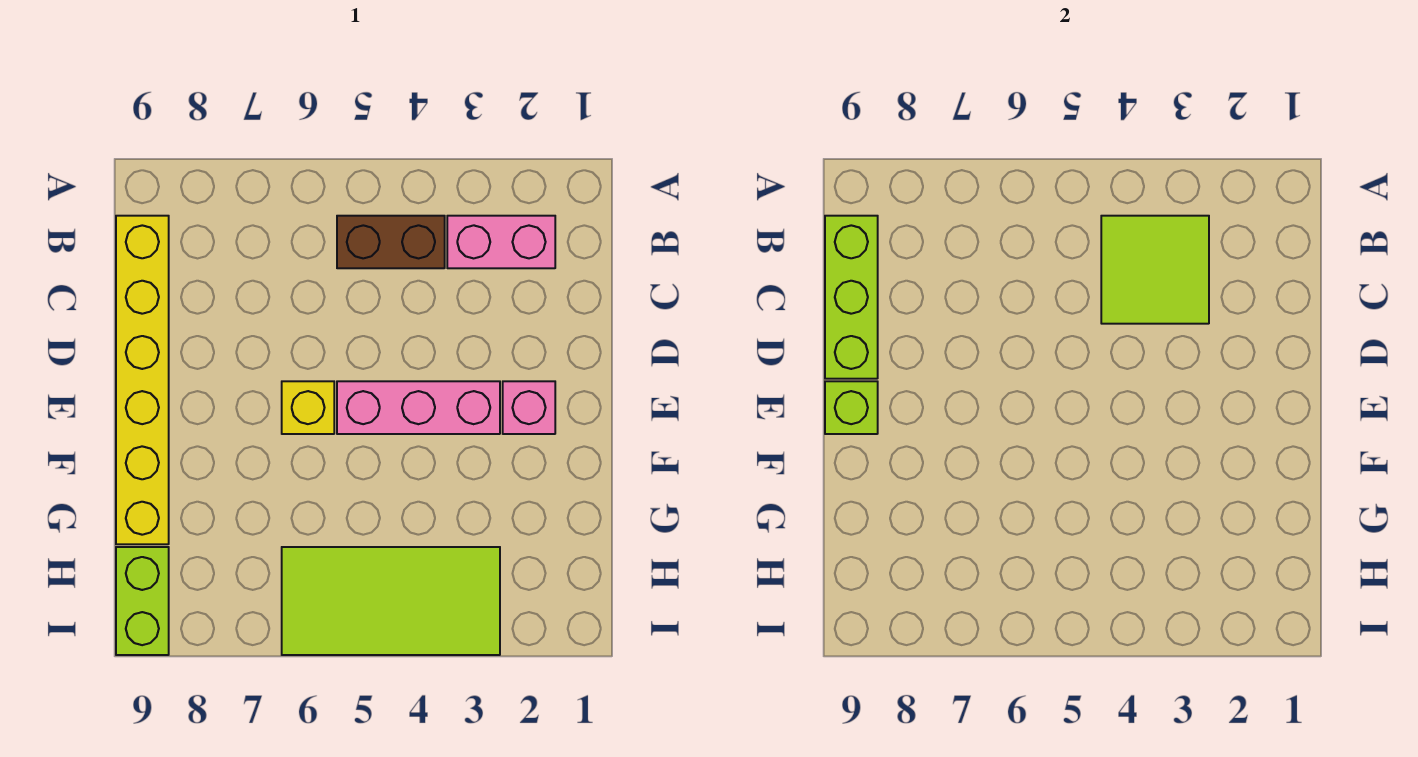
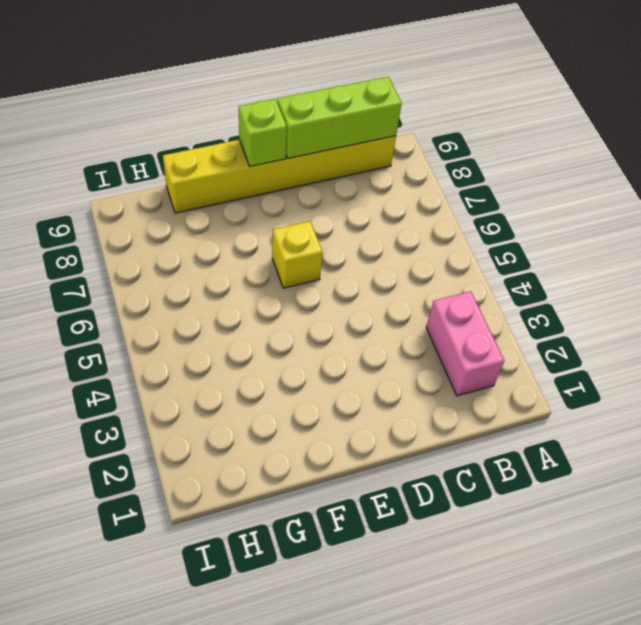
none -> brown brick B4:B5 level 1
none -> pink brick E2 level 1

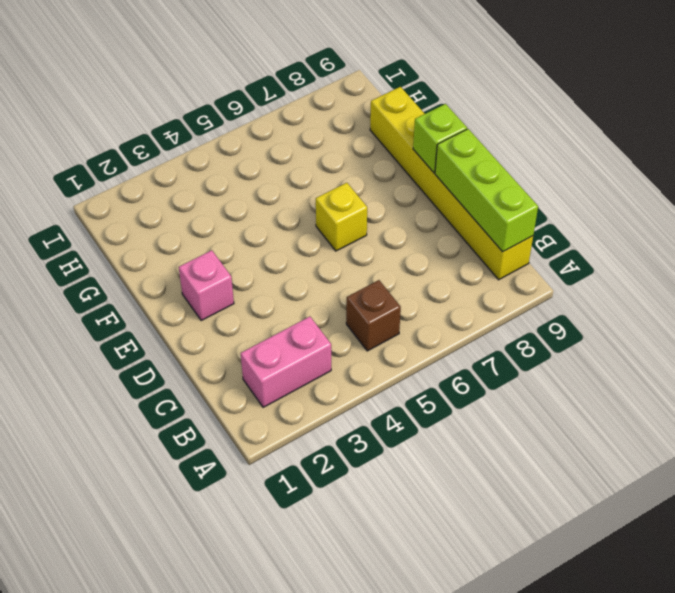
brown brick B5 level 1 -> brown brick B4:B5 level 1
none -> pink brick E3:E5 level 1
none -> lime tile H3:I6 level 1

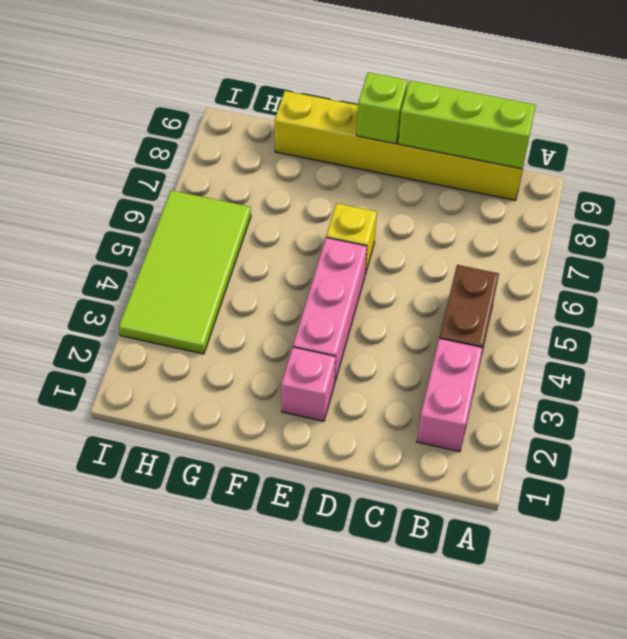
none -> lime brick H9:I9 level 1
none -> lime tile B3:C4 level 2

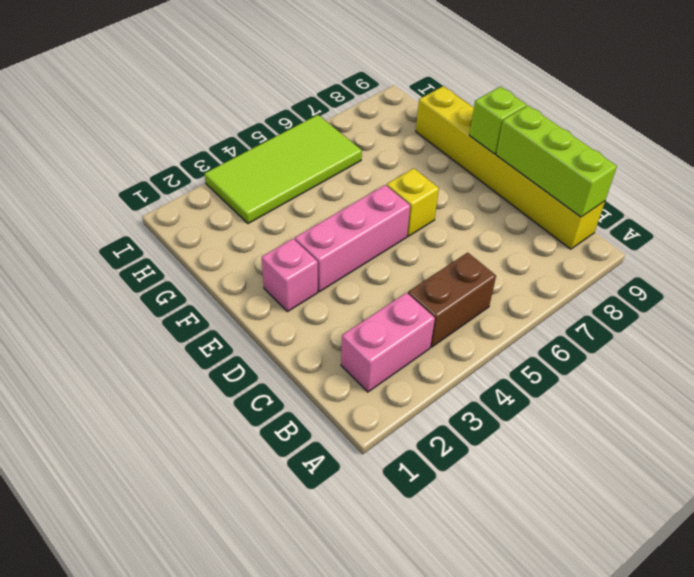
none -> lime brick H9:I9 level 1
none -> lime tile B3:C4 level 2

